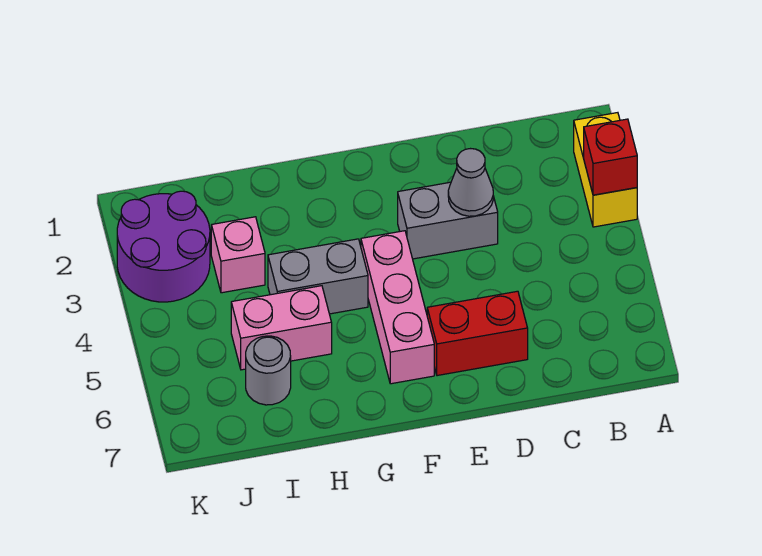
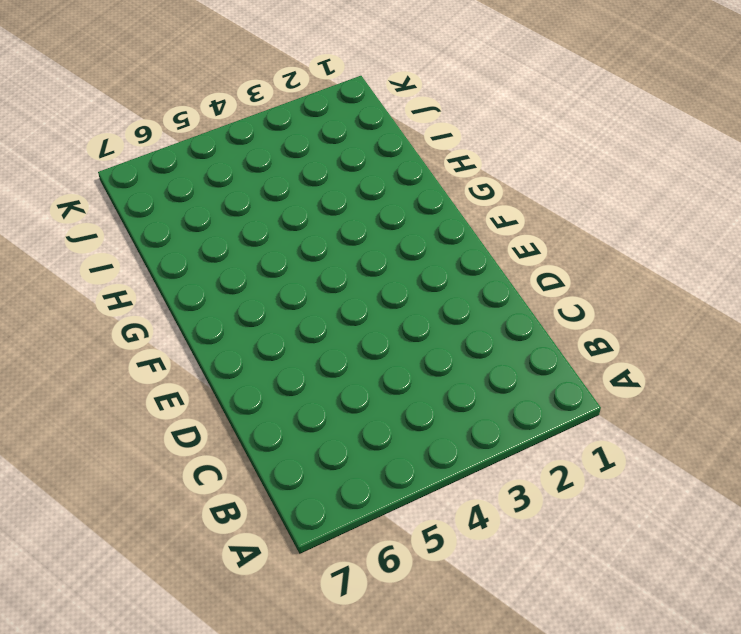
none -> yellow brick A2:A3 level 1
none -> grey brick D3:E3 level 1

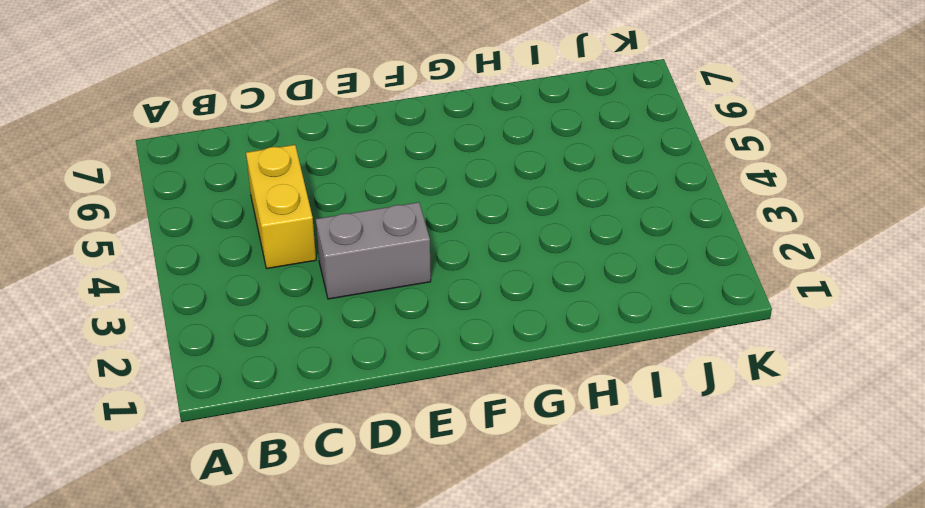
yellow brick C4:C5 level 1 -> yellow brick A2:A3 level 1
none -> red brick D6:E6 level 1
none -> pink brick F4:F6 level 1

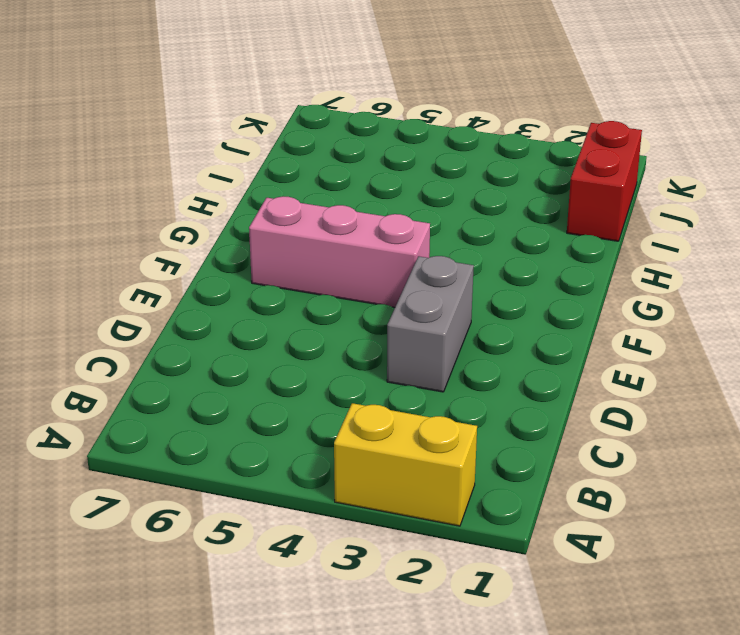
red brick I1:J1 level 1 -> red brick D6:E6 level 1
none -> grey brick G4:H4 level 1
none -> pink brick H5:I5 level 1

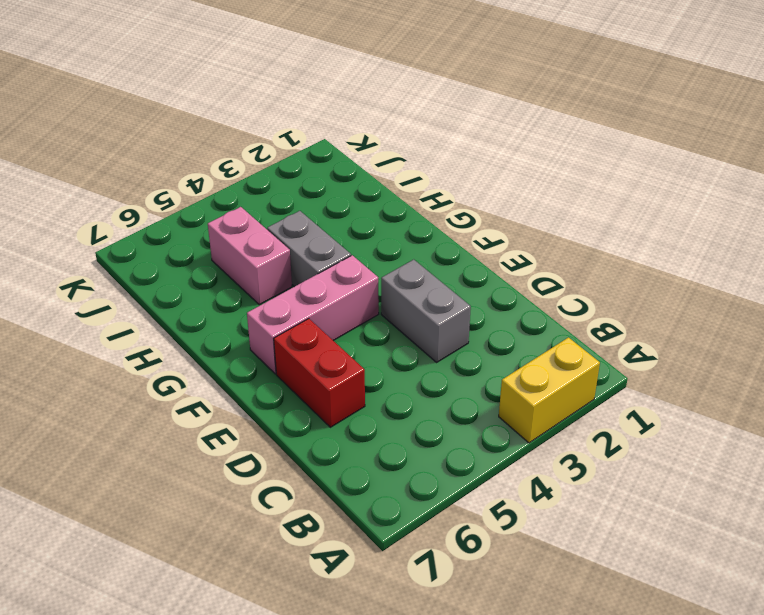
none -> pink brick I3 level 1
none -> grey round brick I6 level 1

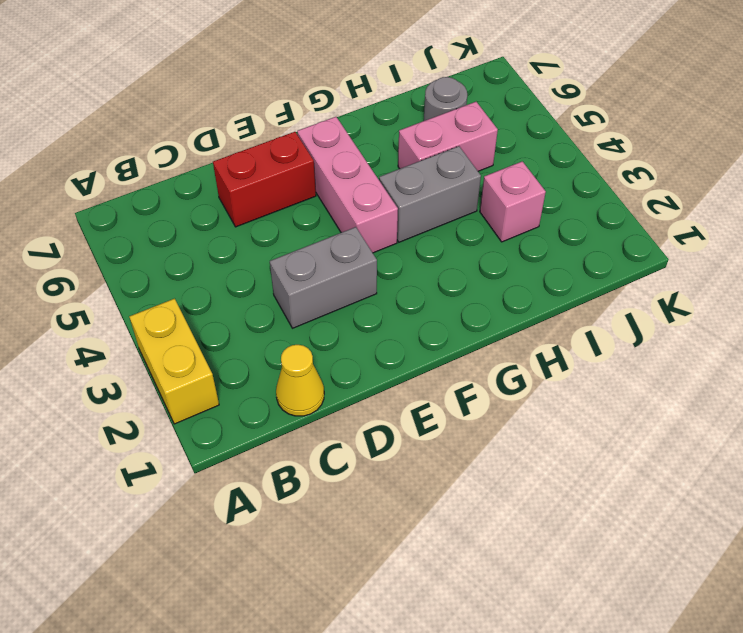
yellow cone C1 level 1 -> none
none -> purple round brick J2:K3 level 1
none -> red brick A3 level 2

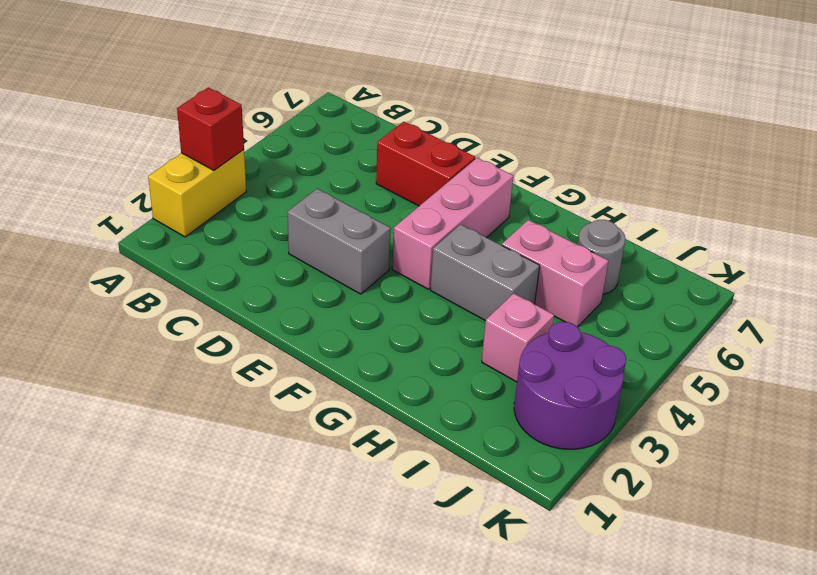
none -> grey cone D3 level 2

